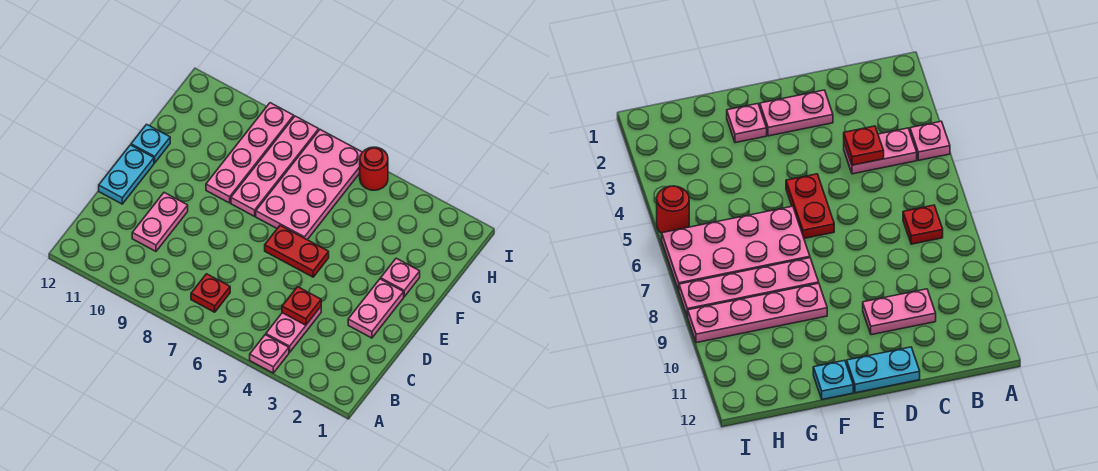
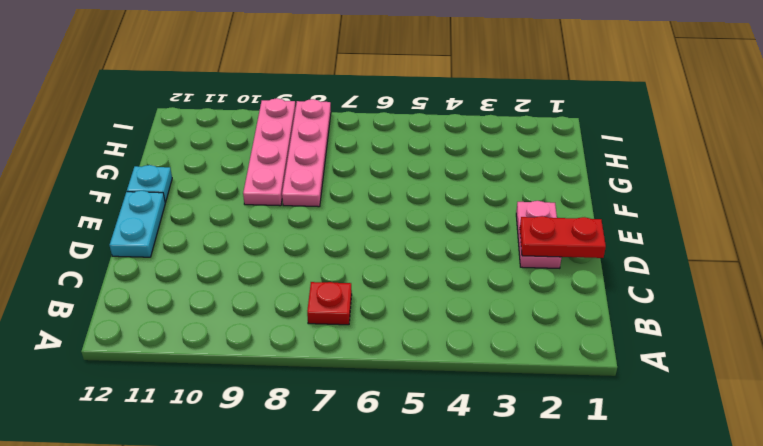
red plate D1:D2 level 2 -> red plate E5:E6 level 1
none -> pink plate A4 level 1
none -> pink plate B4:C4 level 1
none -> pink plate C10:D10 level 1

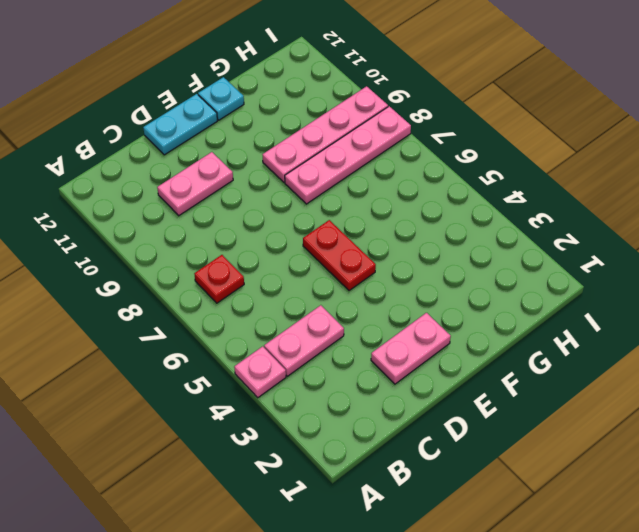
none -> pink plate F2 level 1
none -> pink plate F6:I7 level 1
none -> red round brick I5 level 1

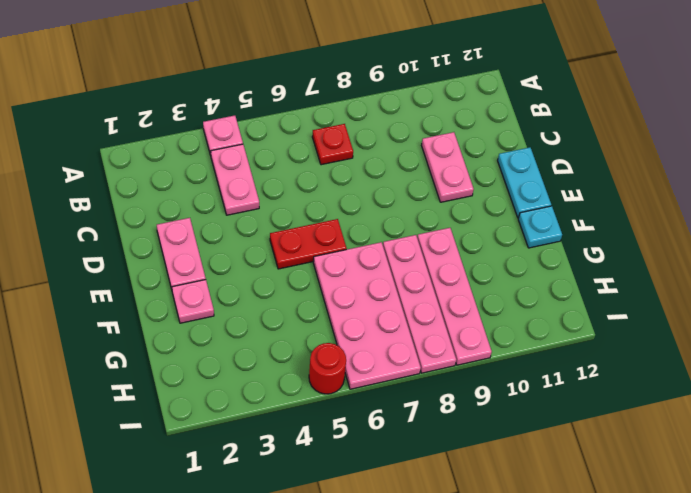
none -> red plate C4 level 2

